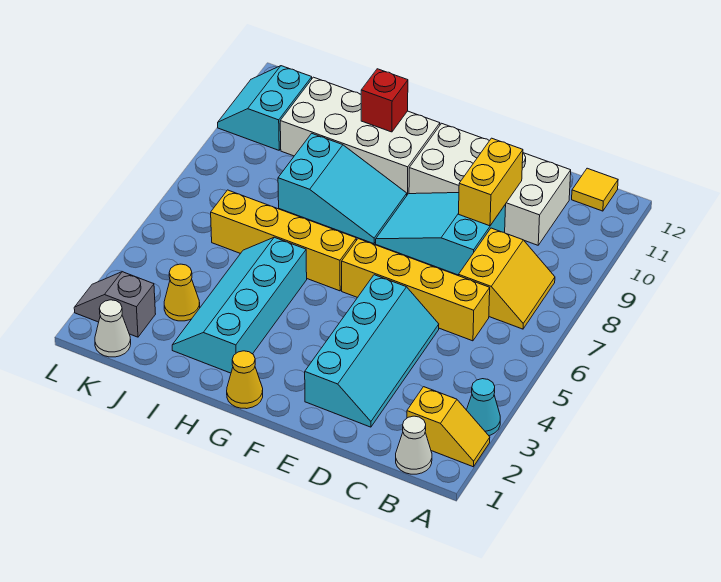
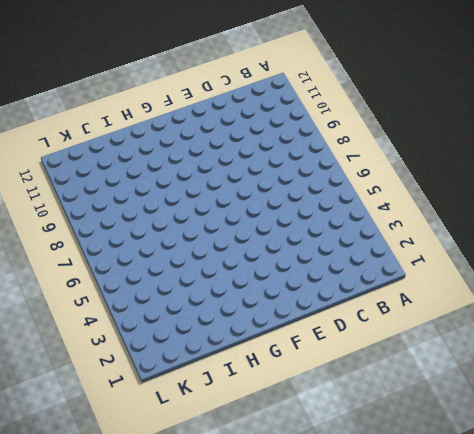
none -> yellow slope A2:B2 level 1 top B
none -> cyan cone A3 level 1
none -> white cone B1 level 1

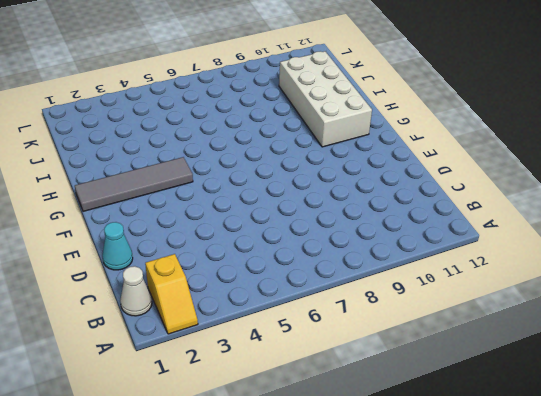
cyan cone D1 level 1 -> cyan cone A3 level 1
grey tile G1:G4 level 1 -> yellow cone G1 level 1
none -> yellow slope B7:C8 level 1 top C
none -> yellow tile B12 level 1
none -> yellow brick C6:F6 level 1

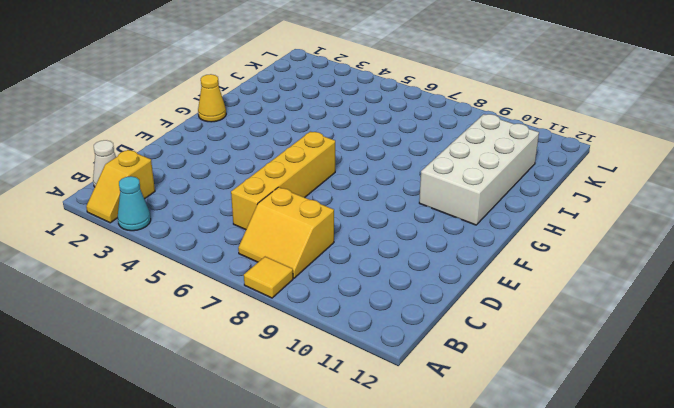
yellow tile A8 level 1 -> yellow tile B12 level 1
none -> white brick C10:F11 level 1
none -> cyan slope D2:E5 level 1 top E
none -> cyan slope D8:F9 level 1 top D

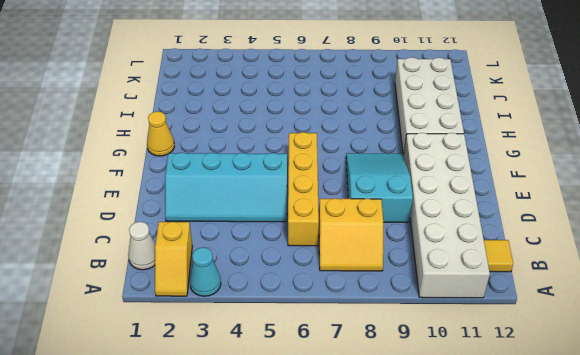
white brick A10:F11 level 1 -> white brick C10:F11 level 1
none -> yellow brick G6:J6 level 1
none -> cyan slope G8:I9 level 1 top I
none -> cyan slope H2:I5 level 1 top H

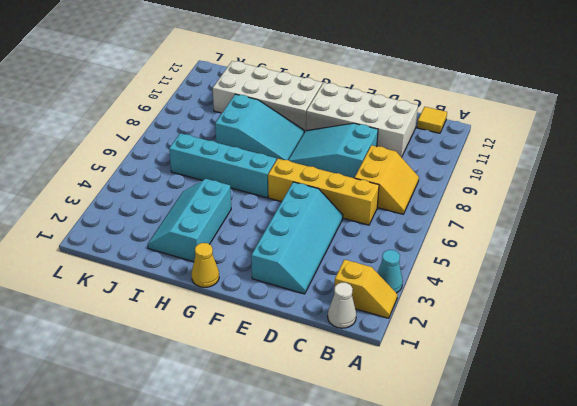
cyan brick G6:J6 level 1 -> yellow brick G6:J6 level 1
cyan slope H2:I4 level 1 top H -> cyan slope H2:I5 level 1 top H
none -> yellow cone J3 level 1
none -> white cone K1 level 1
none -> grey slope K2:L2 level 1 top K

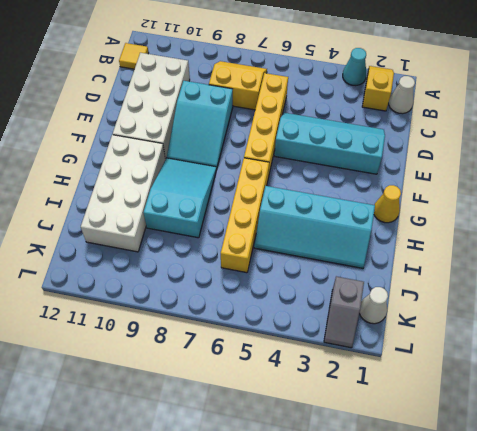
none -> yellow cone J3 level 1
none -> cyan slope K10:L11 level 1 top K
none -> yellow brick D9:D10 level 2

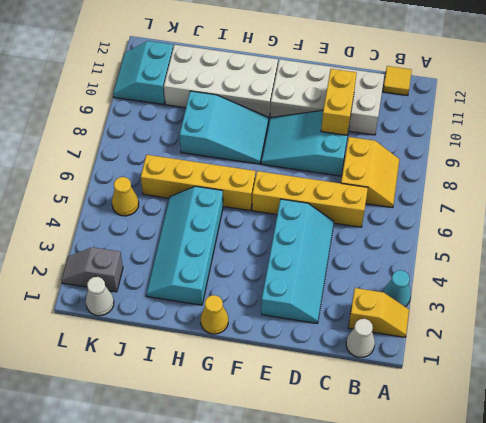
yellow cone K5 level 1 -> yellow cone J3 level 1
none -> red brick H11 level 2

